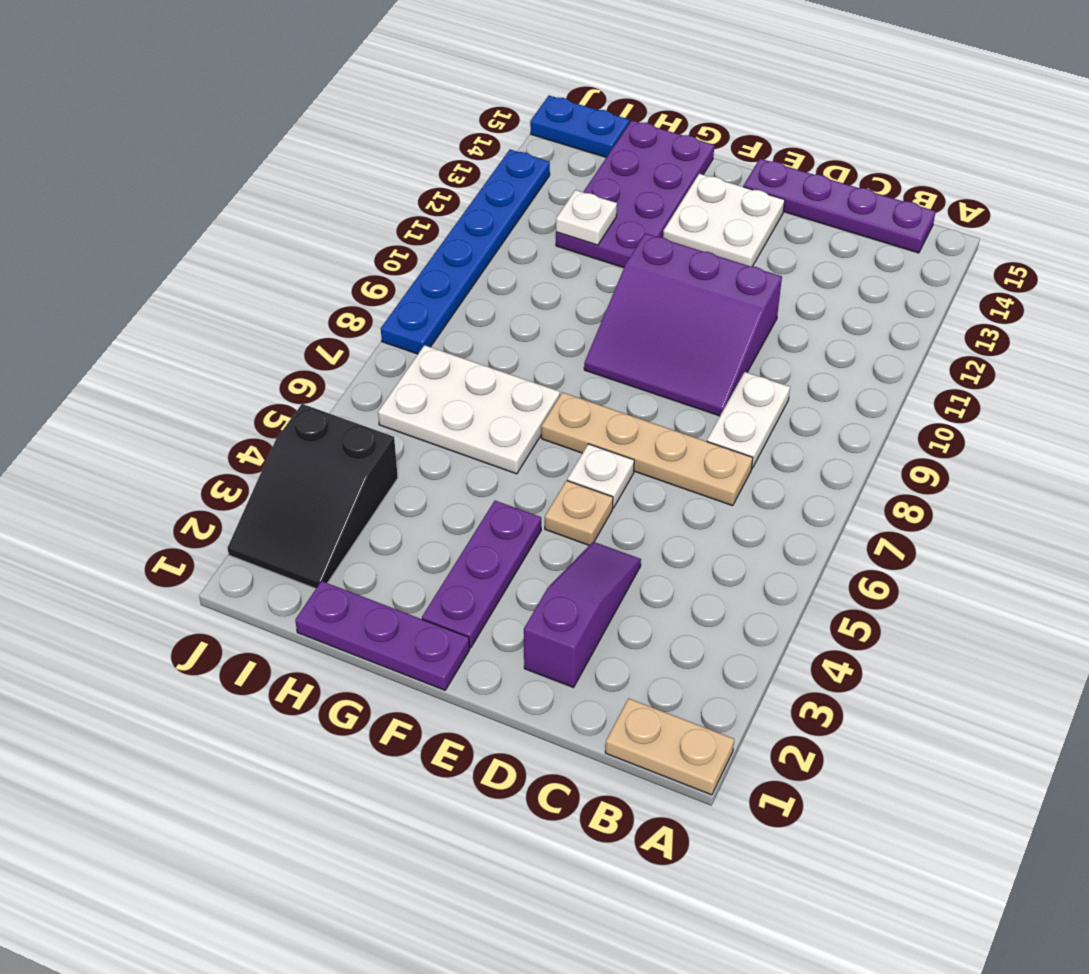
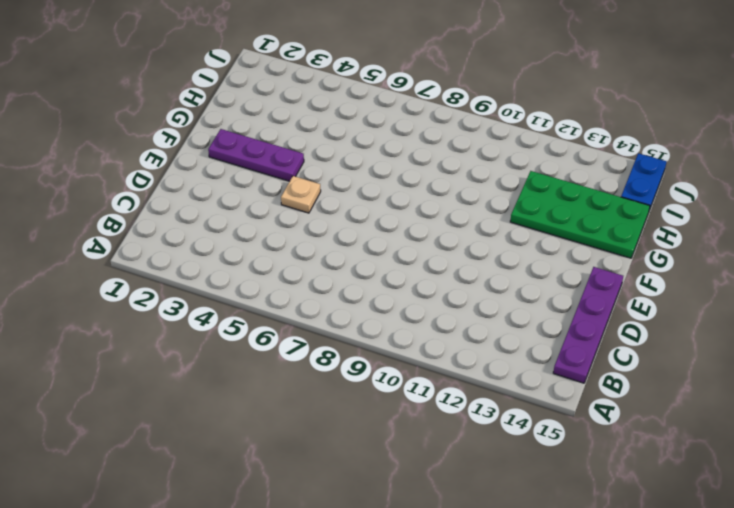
green plate G12:H15 level 1 -> purple plate G12:H15 level 1
none -> tan plate A1:B1 level 1
none -> tan plate C7:F7 level 1
none -> white plate C8:C9 level 1

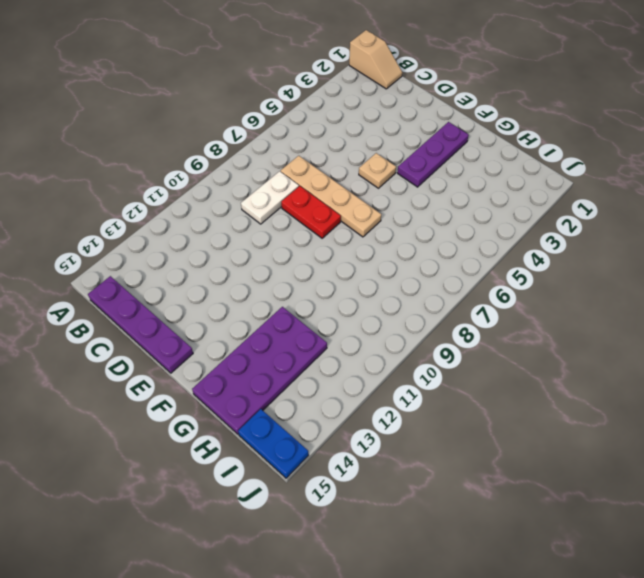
tan slope A1:B1 level 1 top A -> tan plate A1:B1 level 1
red plate D8:E8 level 1 -> none
none -> purple slope D2:D4 level 1 top 2
none -> purple slope D9:F11 level 1 top 11
none -> white plate E6 level 1

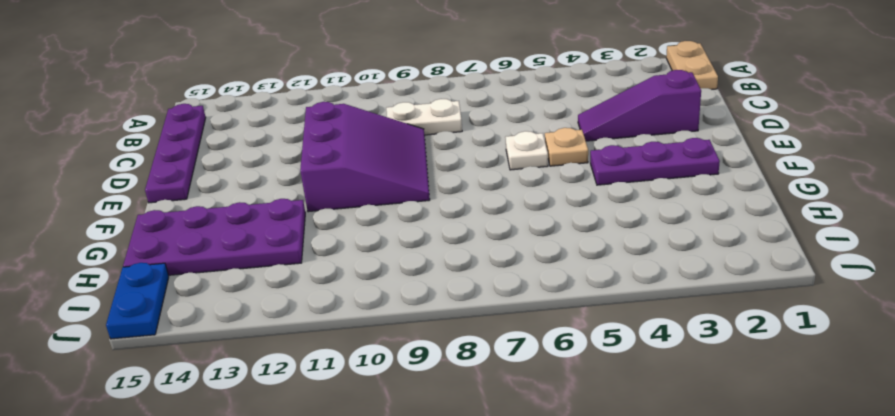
none -> tan plate C7:F7 level 1
none -> white plate E13:F14 level 1
none -> purple plate F1:H1 level 1

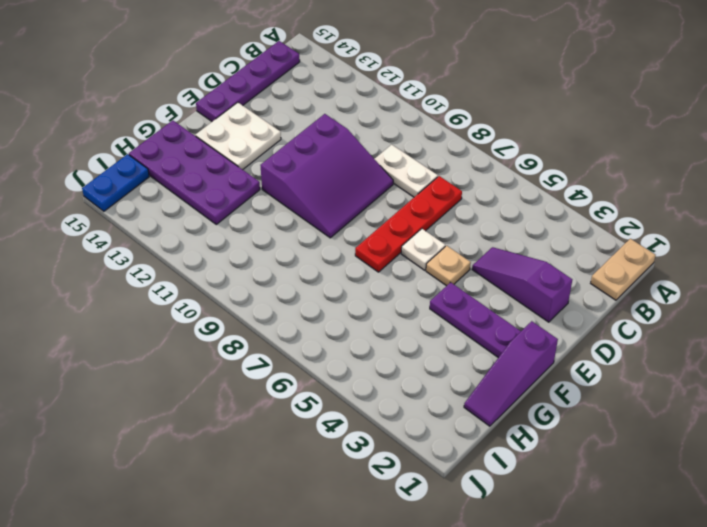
red plate C7:F7 level 1 -> tan plate C7:F7 level 1
purple slope F1:H1 level 1 top F -> purple plate F1:H1 level 1
none -> white plate G6:I7 level 1
none -> black slope I2:J4 level 1 top 4
none -> blue plate J8:J13 level 1

